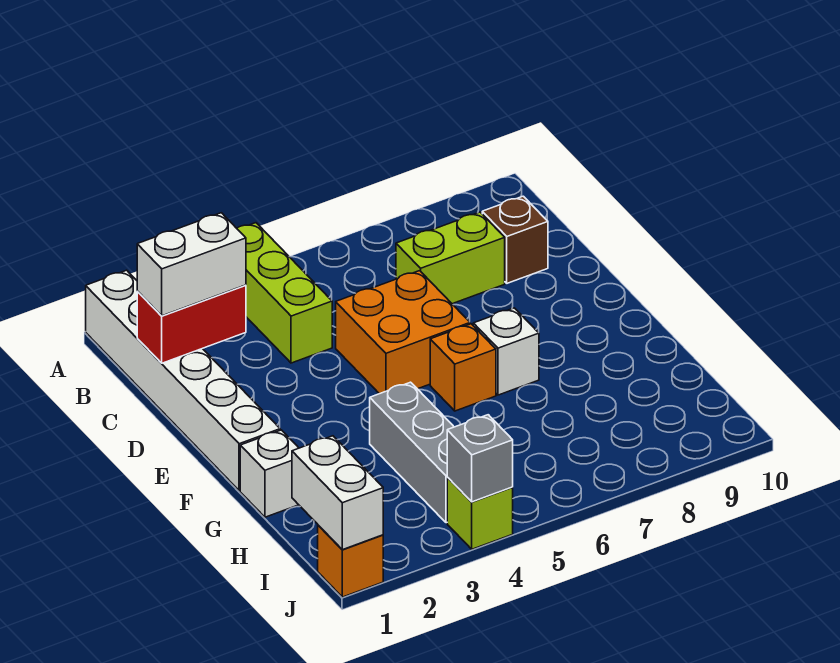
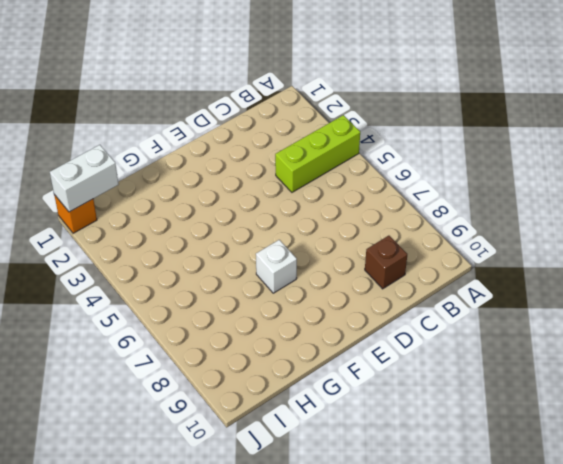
none -> white brick A1:F1 level 1
none -> lime brick C7:C8 level 1
none -> orange brick D5:E6 level 1

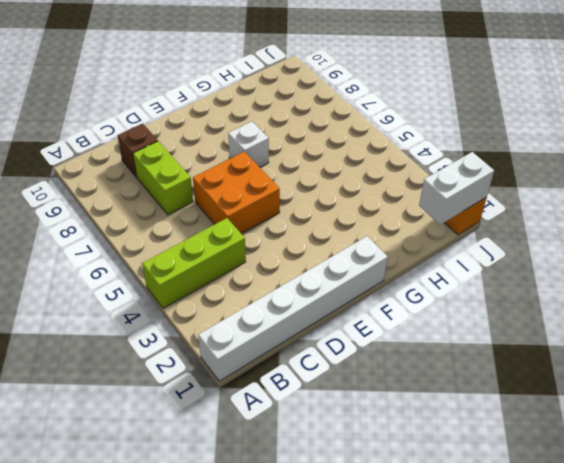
none -> orange brick F6 level 1
none -> white brick G1 level 1
none -> grey brick G4:I4 level 1

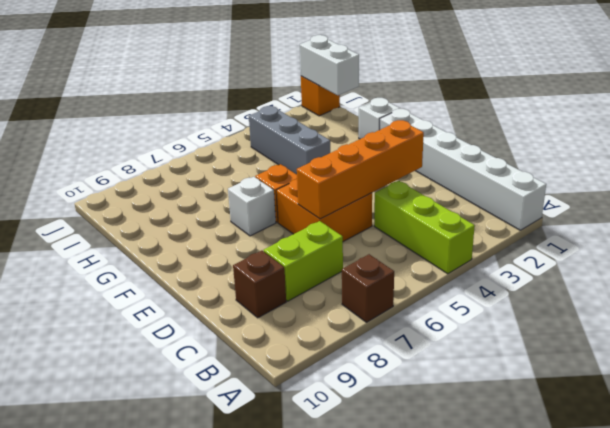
brown brick A7 level 1 -> none
orange brick D3:D6 level 2 -> none
none -> lime brick J4 level 1
none -> red brick C1:C2 level 2
none -> grey brick J4 level 2

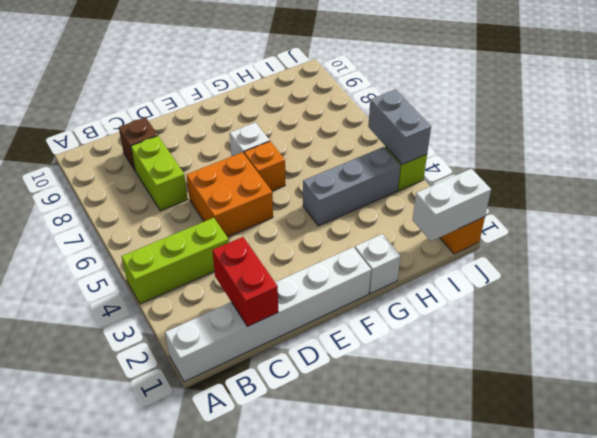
grey brick J4:J5 level 2 -> grey brick J4 level 2
none -> white brick C1:C2 level 3

